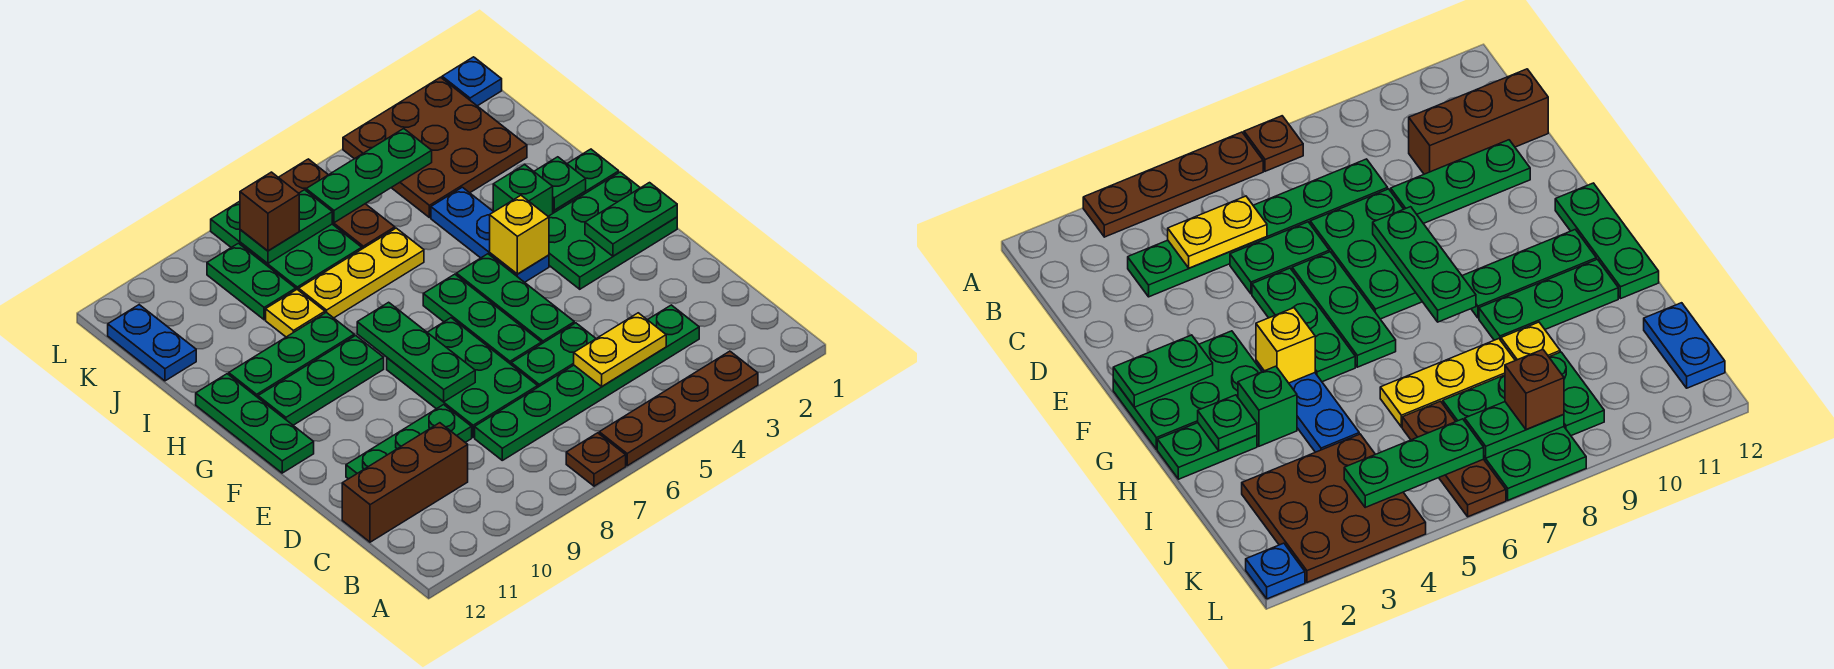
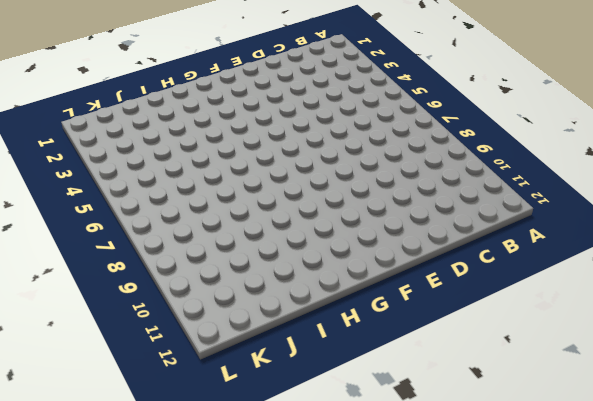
none -> brown plate A3:A6 level 1
none -> brown plate A7 level 1
none -> green plate C3:C8 level 1
none -> brown brick C10:C12 level 1

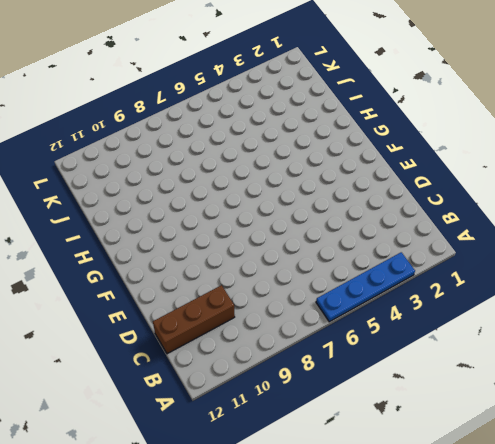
blue plate A3:A6 level 1 -> brown plate A3:A6 level 1
none -> brown plate A7 level 1
none -> green plate C3:C8 level 1
none -> green plate D5:D6 level 1
none -> green plate D7:F8 level 1

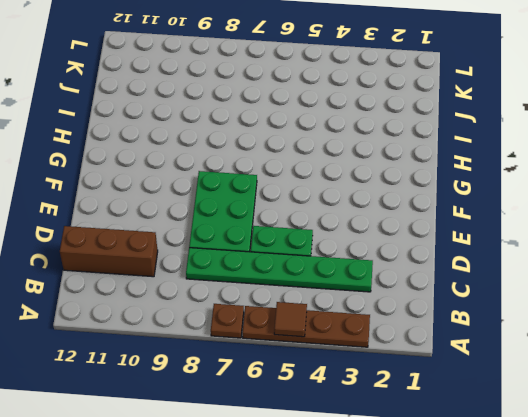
brown tile A5 level 2 -> none
none -> green plate D9:D11 level 1
none -> green plate E5:G5 level 1
none -> green plate E6:G6 level 1
none -> green plate F1:G3 level 1

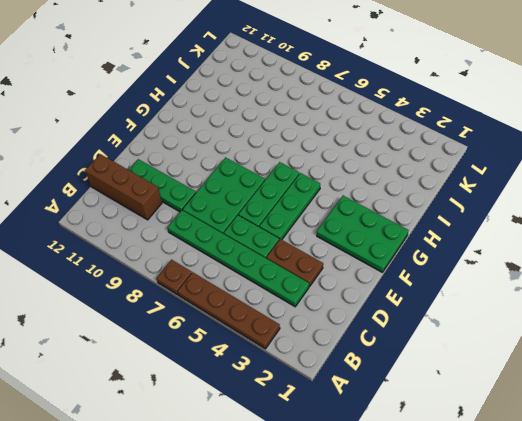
brown plate D3:D4 level 1 -> none
none -> green plate F12:H12 level 1
none -> blue plate G4:I4 level 1
none -> green plate G9:G11 level 1
none -> green plate H1:H2 level 1

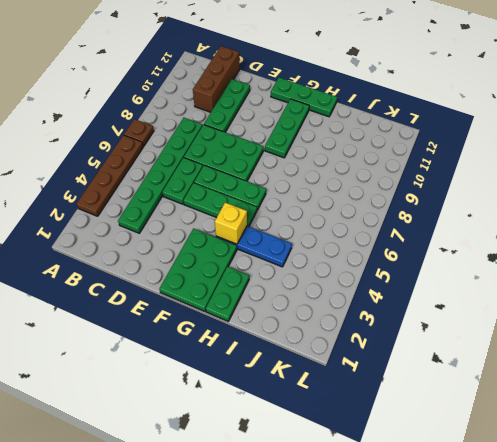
none -> green brick H3 level 1
none -> green plate H9:H11 level 1
none -> yellow plate I6:I8 level 1
none -> yellow plate I9 level 1

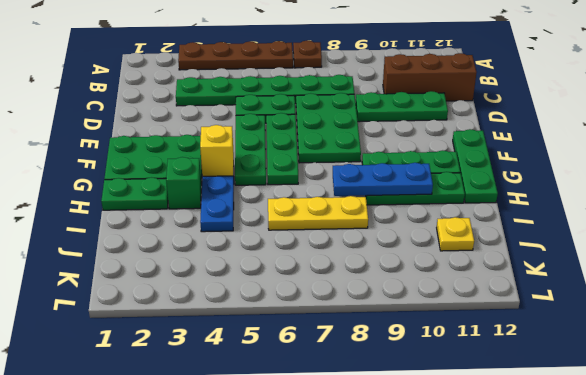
blue plate H8:H10 level 2 -> none
yellow plate J11 level 1 -> yellow plate I9 level 1
none -> brown plate J2:L4 level 1
none -> brown plate J6:L6 level 1
none -> green plate J7:L8 level 1
none -> green plate J9:K9 level 1

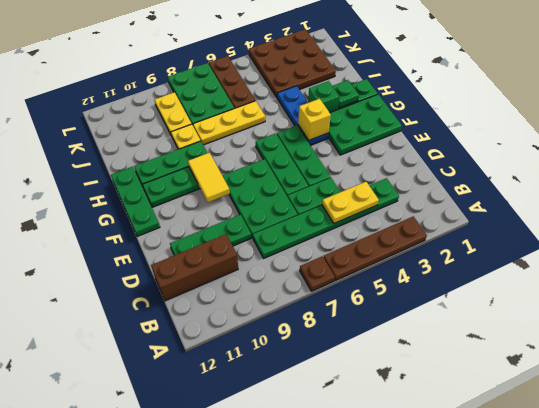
yellow tile F9:G9 level 2 -> none
yellow plate J9:K9 level 1 -> green plate J9:K9 level 1
none -> blue plate J12:K12 level 1
none -> blue plate L1 level 1
none -> green plate E8:G8 level 2
none -> green plate F1:F2 level 2

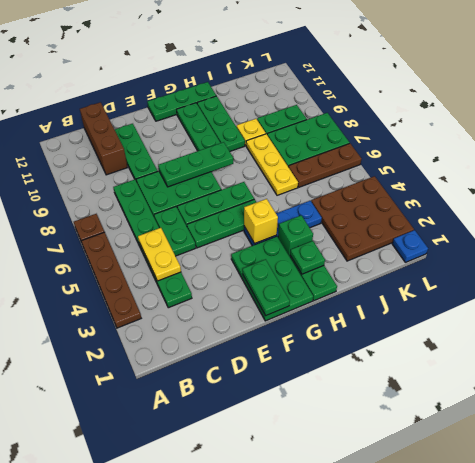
none -> blue plate J12:K12 level 1
none -> green plate K4:K6 level 2
none -> green plate K7:K8 level 2
none -> brown brick K8 level 3

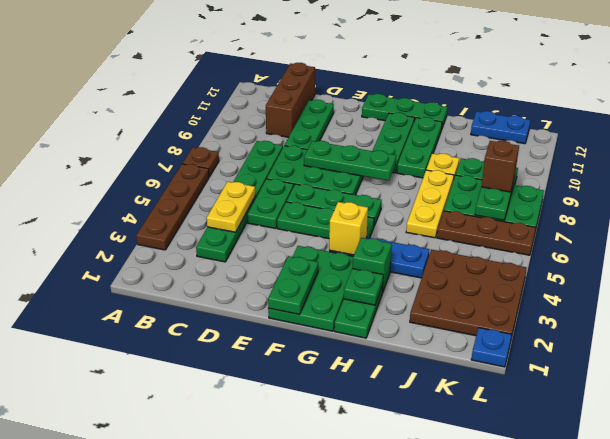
none -> green plate K4:K6 level 2

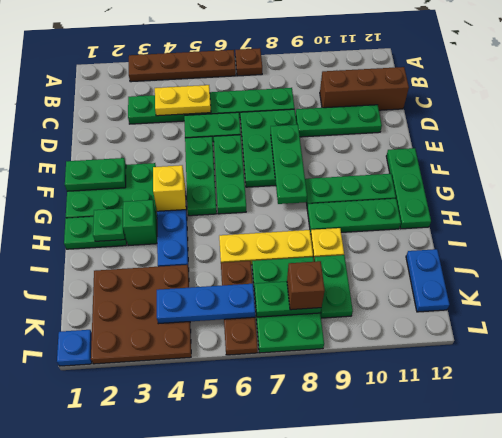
blue plate K4:K6 level 2 -> green plate K4:K6 level 2

